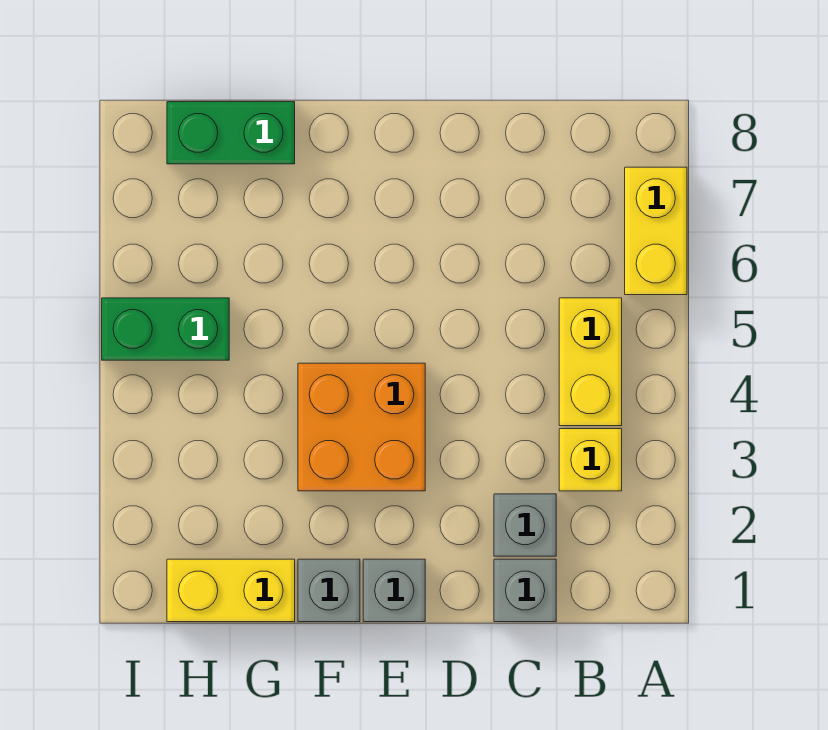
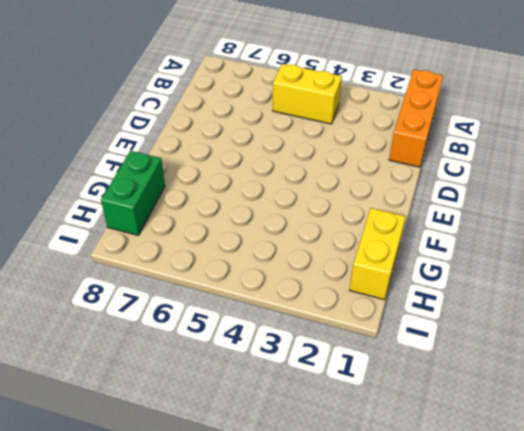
orange brick A1:C1 level 1 -> grey brick C1 level 1
none -> yellow brick A6:A7 level 1
none -> yellow brick B3 level 1

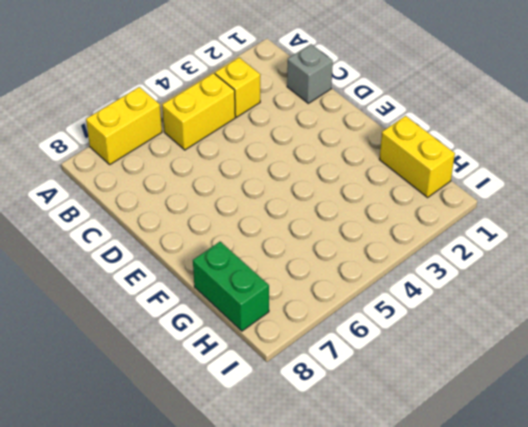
none -> grey brick C2 level 1
none -> grey brick E1 level 1

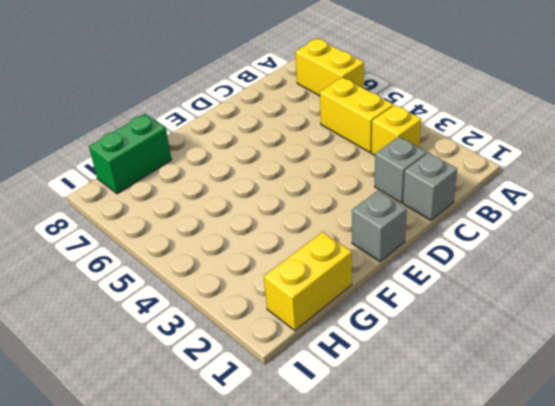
none -> orange brick E3:F4 level 1
none -> grey brick F1 level 1

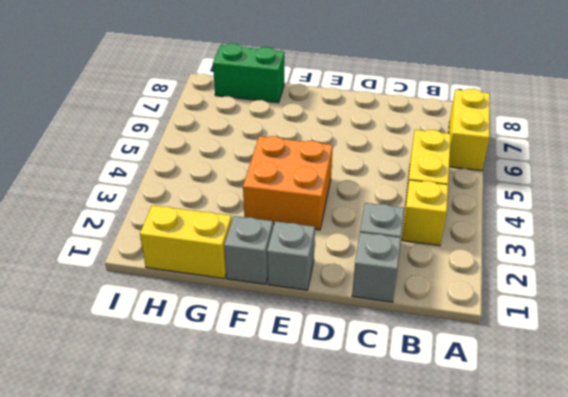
none -> green brick H5:I5 level 1

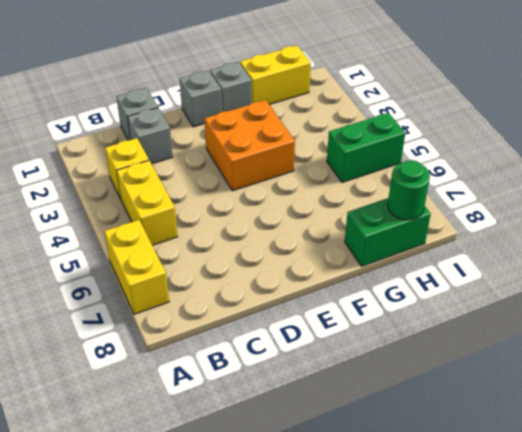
green round brick H8 level 2 -> none

